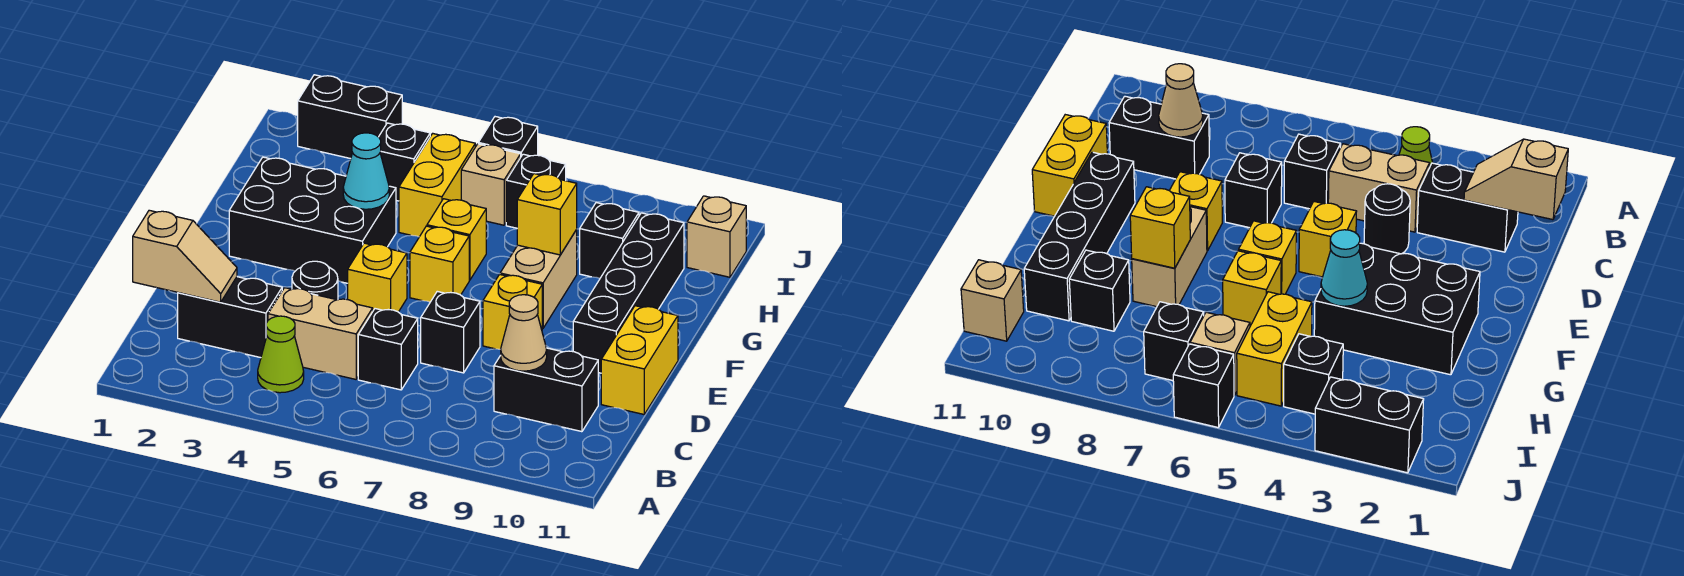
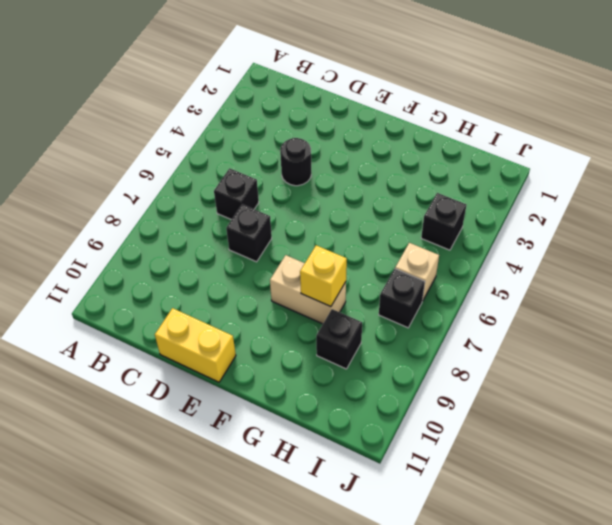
none -> lime cone B4 level 1
none -> black brick C2:C3 level 1
none -> tan brick C4:C5 level 1

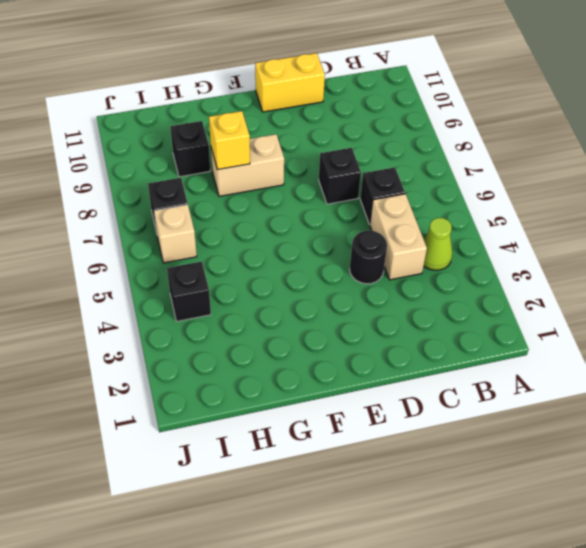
none -> black brick C2:C3 level 1
none -> black brick C9:C10 level 1
none -> yellow brick E5 level 1

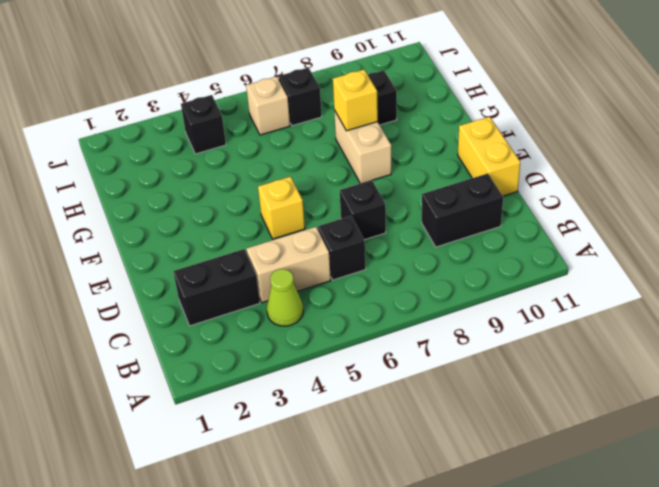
none -> black round brick D4 level 1
none -> yellow brick E8 level 1
none -> black brick E10:H10 level 1

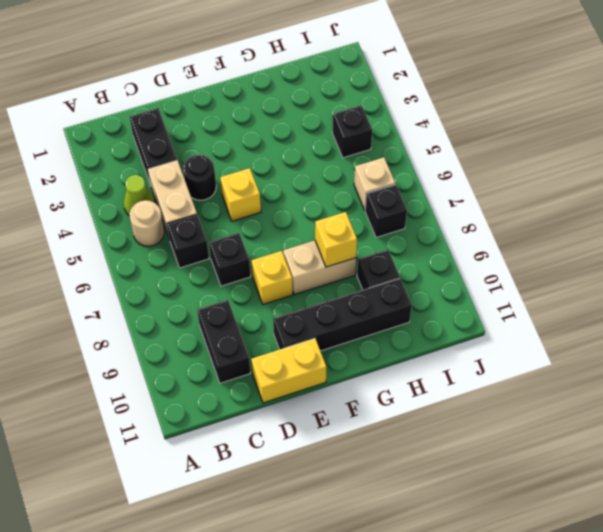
tan round brick B5 level 1 -> none
none -> black brick F2:G4 level 1
none -> yellow brick F6 level 1
none -> yellow brick G6 level 1

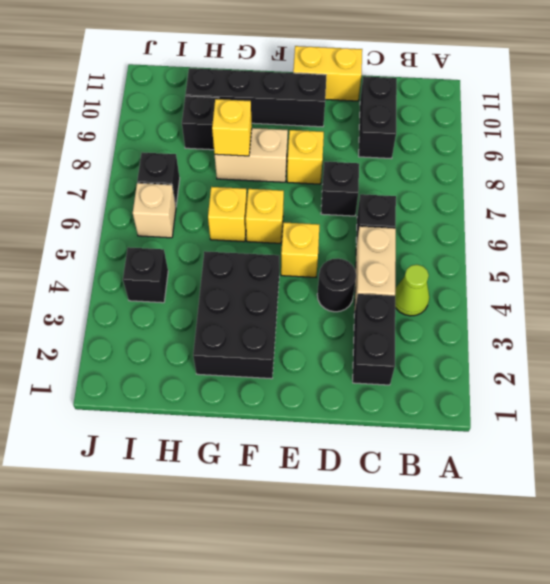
none -> yellow brick H5:I5 level 1
none -> tan brick I11 level 1
none -> black brick J2:J3 level 1

